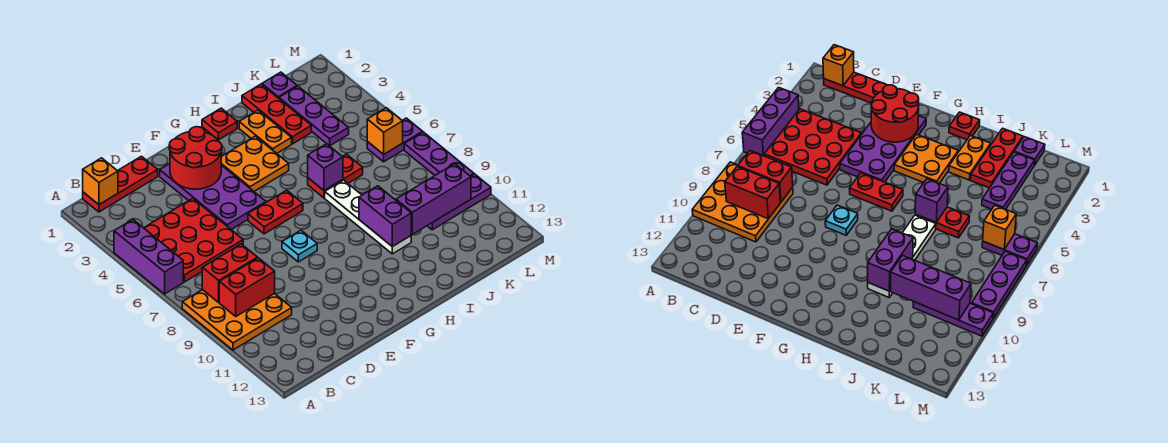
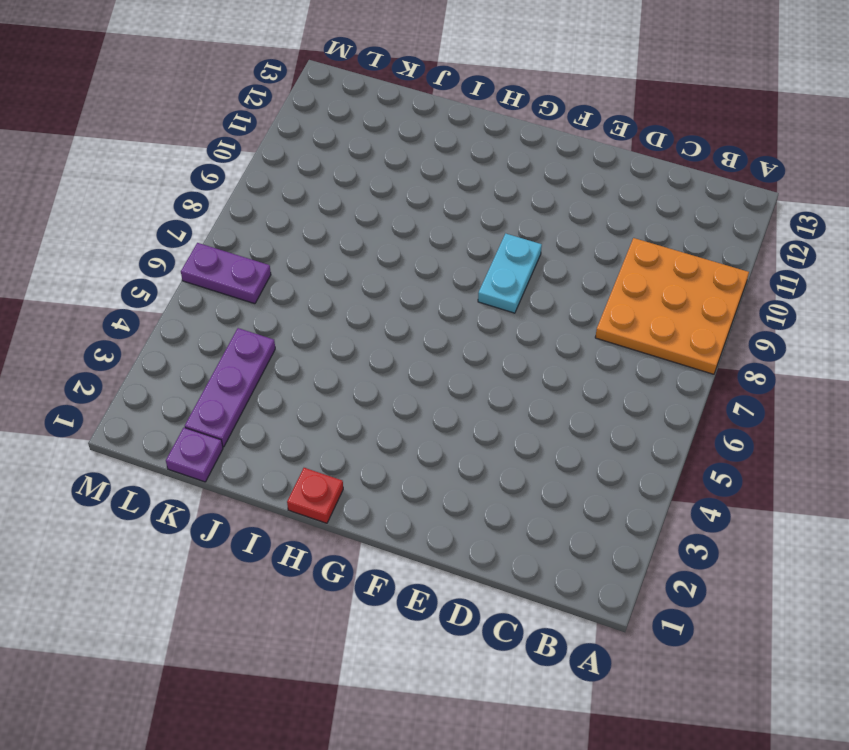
cyan plate F8:F9 level 1 -> cyan plate F8 level 1
none -> purple brick A4:A6 level 1
none -> red plate B1:D1 level 1
none -> red plate B4:D6 level 1

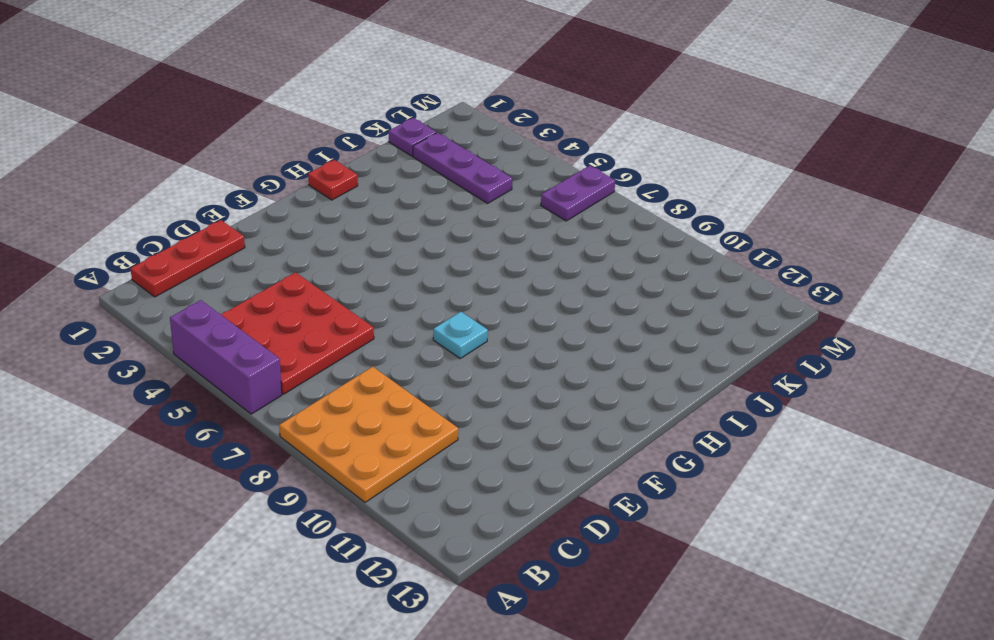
none -> purple plate E2:F5 level 1
none -> red plate F6:G6 level 1
none -> orange plate G3:H4 level 1

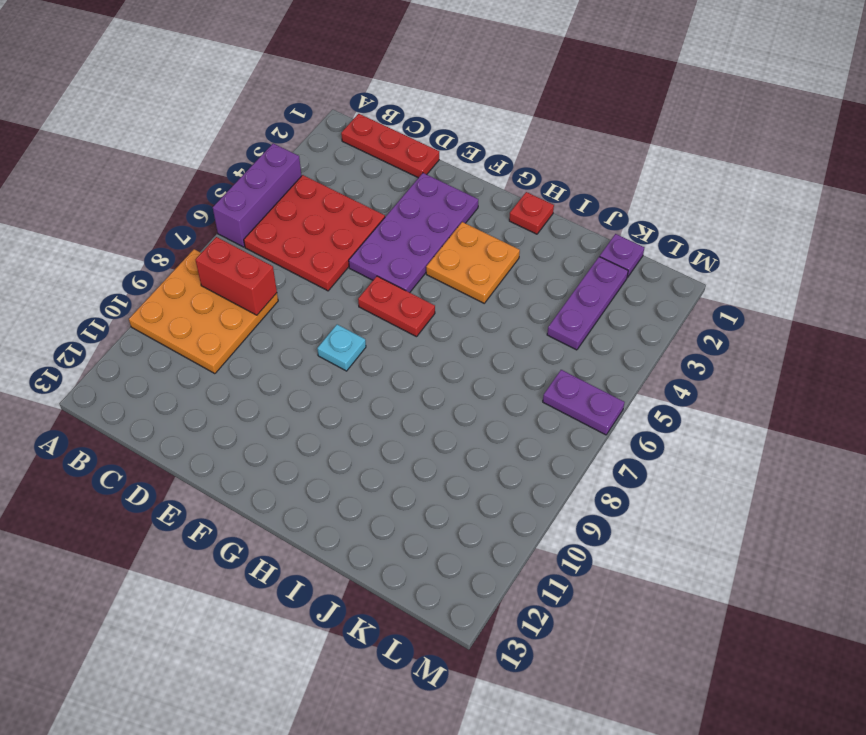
none -> orange plate I2:I3 level 1
none -> red plate I6:J6 level 1
none -> white plate I7:I10 level 1

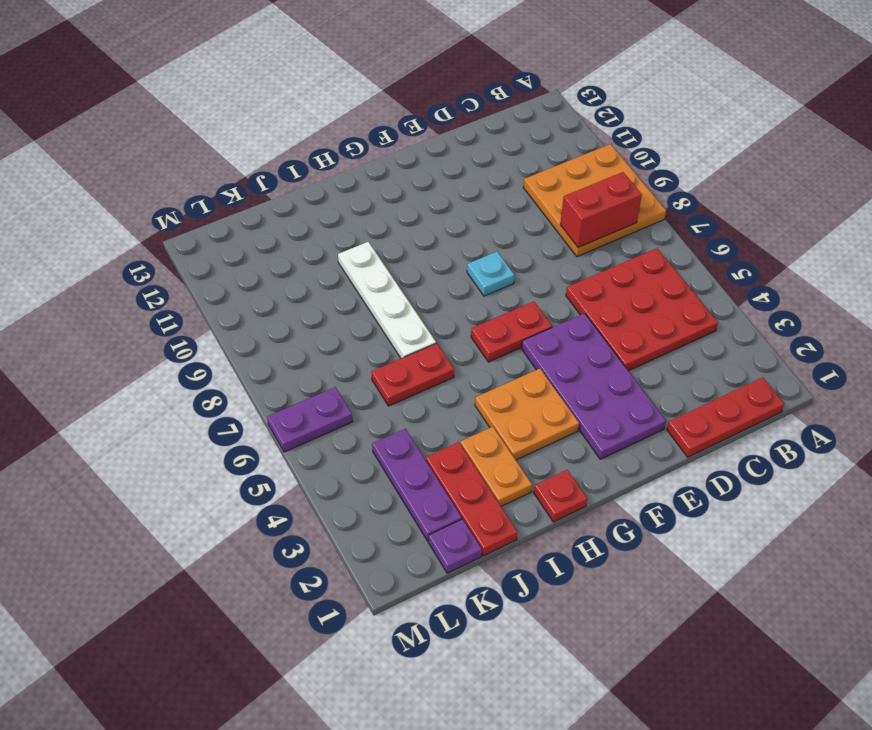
none -> purple brick A4:A6 level 1
none -> purple plate K10:M10 level 1
none -> purple plate M7:M9 level 1

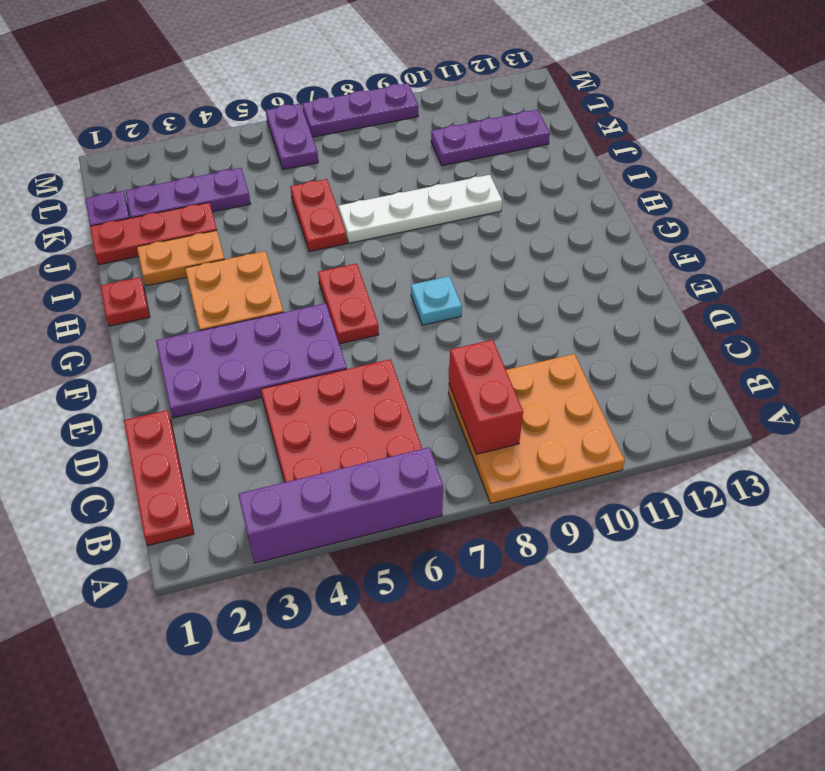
purple brick A3:A6 level 1 -> purple brick A4:A6 level 1
purple plate K10:K12 level 1 -> purple plate K10:M10 level 1
none -> orange brick B1 level 2
none -> red brick B9:C9 level 2
none -> red round brick E2:F3 level 2

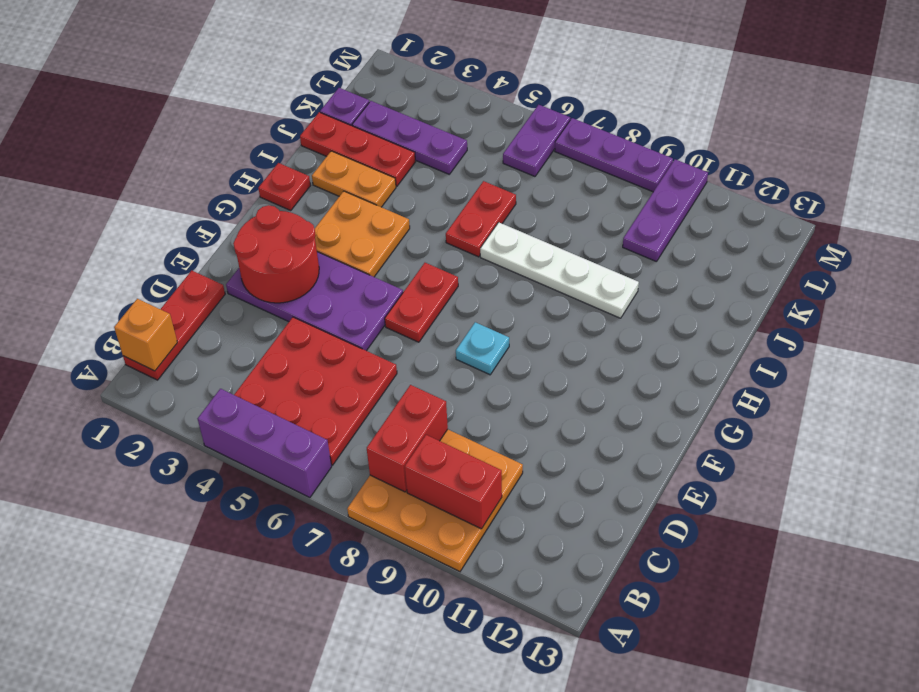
red brick B9:B10 level 2 -> red brick B9:C9 level 2
none -> purple brick I6 level 2
none -> purple brick I9:I10 level 2
none -> purple brick J10:L10 level 2

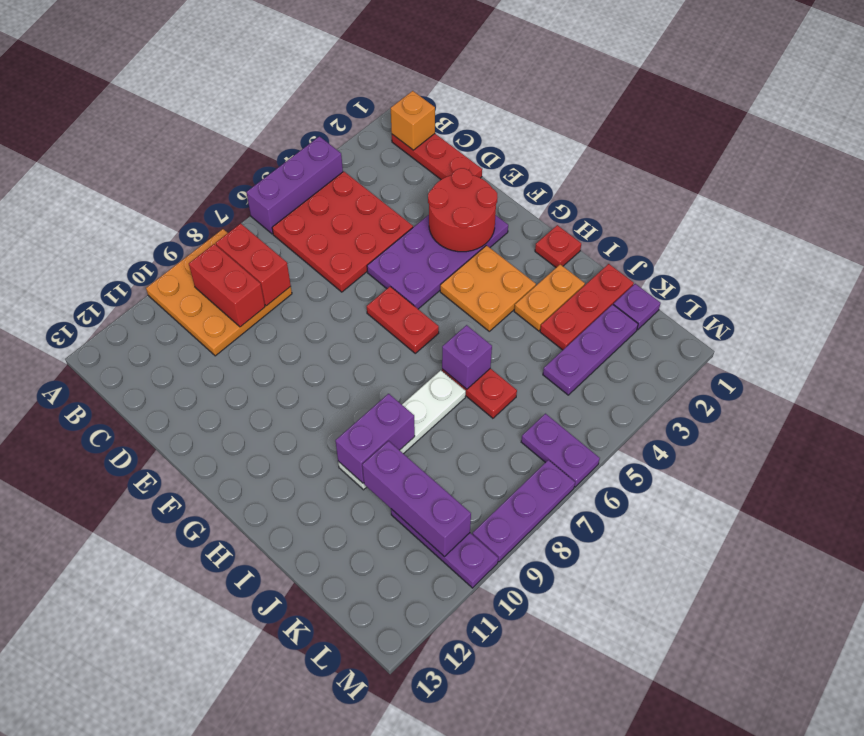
none -> cyan plate F8 level 1
none -> orange brick L6 level 2

